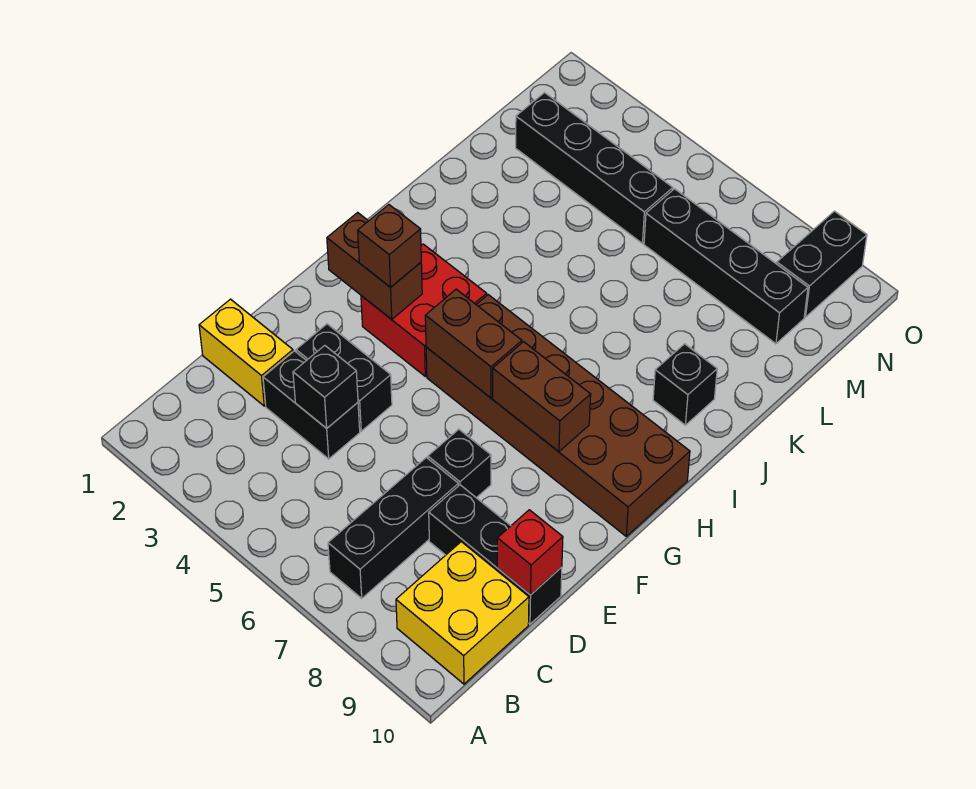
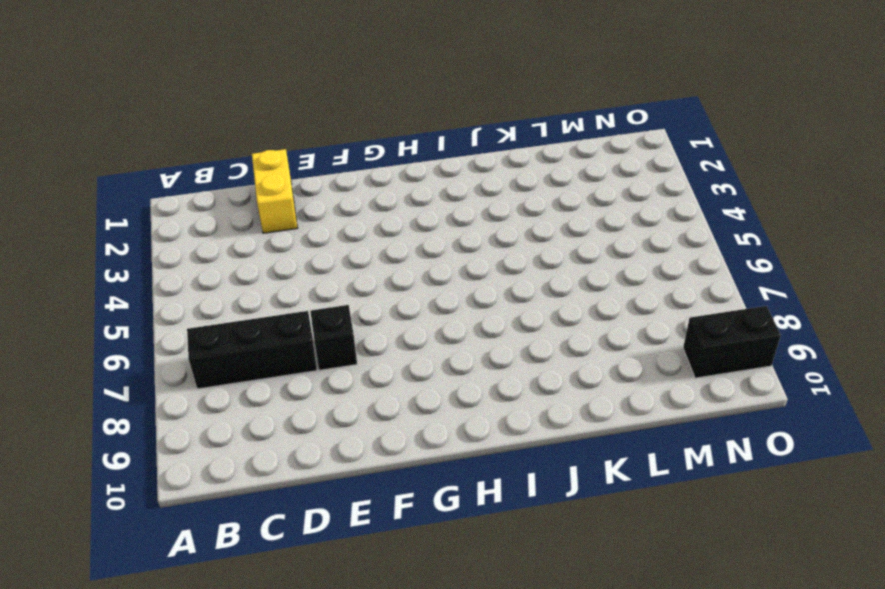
none -> yellow brick B9:C10 level 1
none -> black brick D3:D4 level 1
none -> black brick D8:D10 level 1

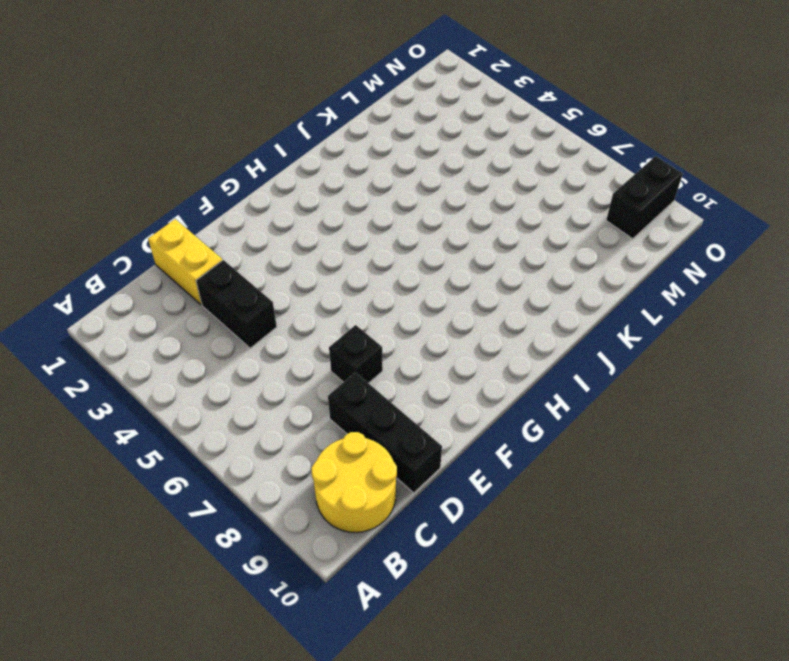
yellow round brick B9:C10 level 1 -> yellow brick B9:C10 level 1
none -> black brick B7:D7 level 1
none -> black brick E3:E4 level 1
none -> red brick G3:H4 level 1

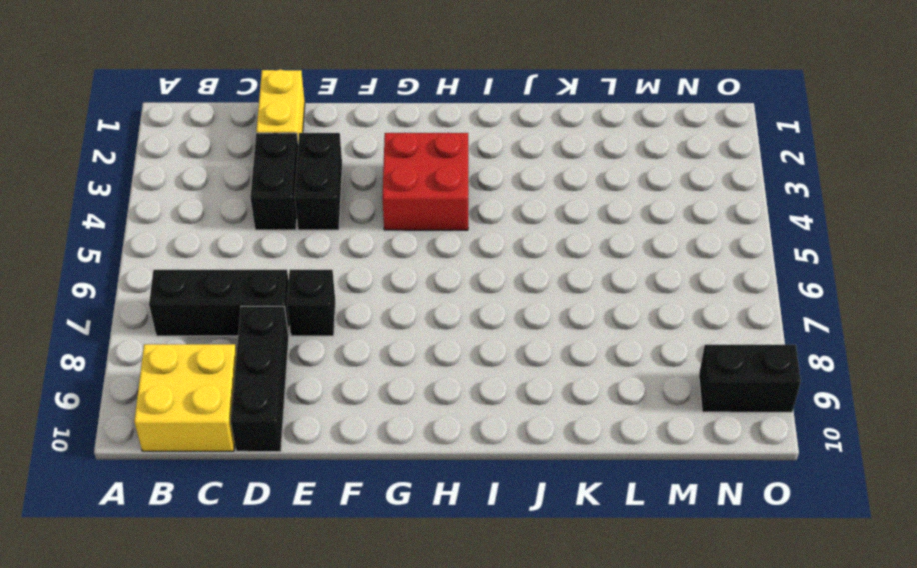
none -> brown brick G5:H10 level 1
none -> black brick J9 level 1
none -> black brick M2:M5 level 1

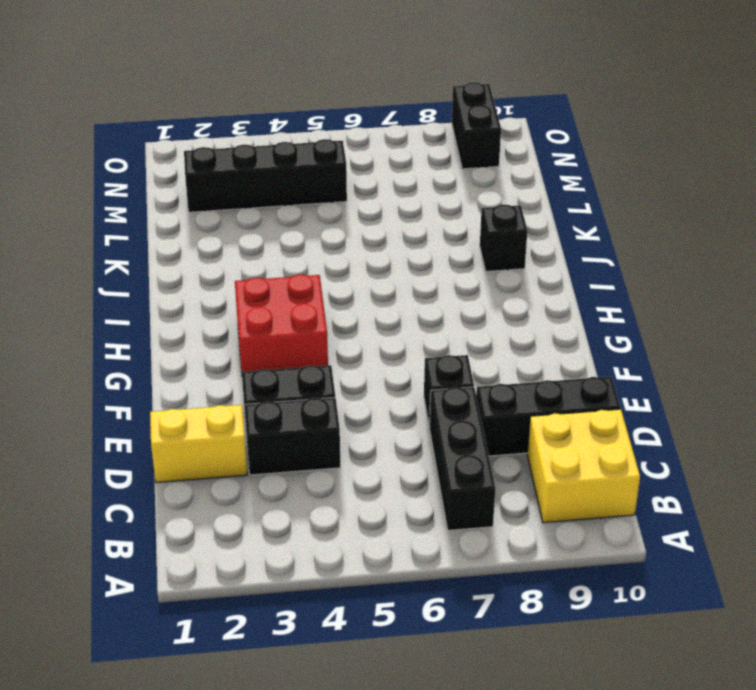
none -> brown brick G5:H10 level 1
none -> black brick M6:M9 level 1
none -> black brick D4 level 2

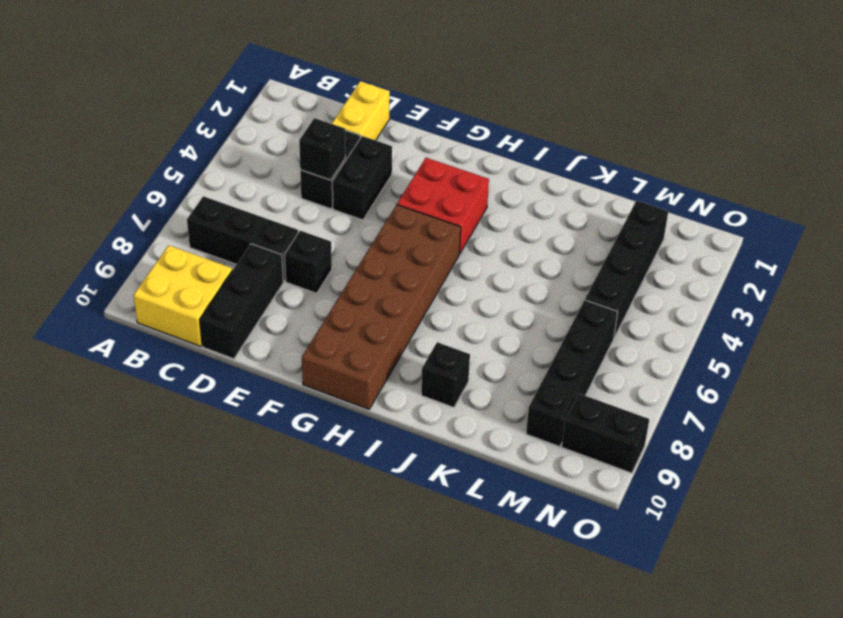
none -> red brick D10 level 2
none -> brown brick G2:G3 level 2
none -> brown brick G5:G6 level 2

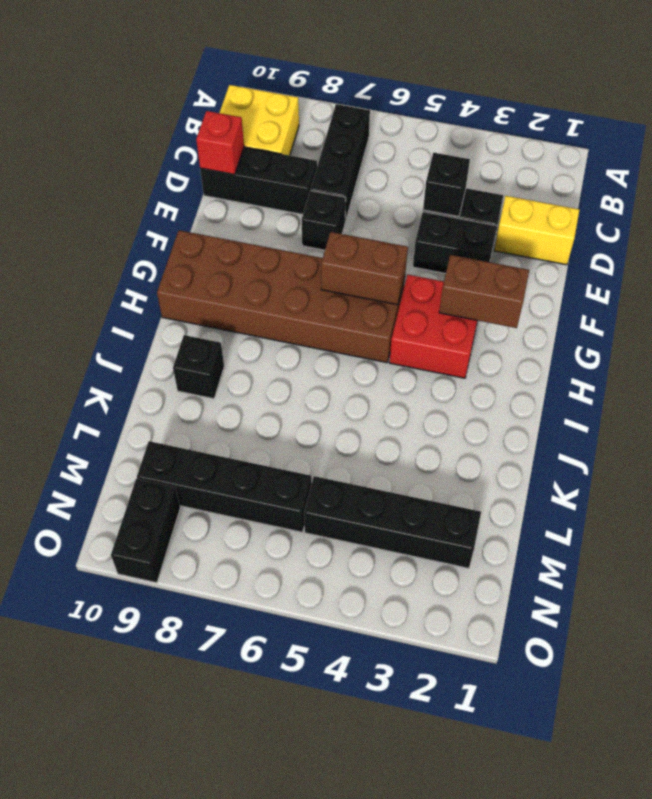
none -> brown brick G7:G8 level 2
none -> brown brick G3 level 3

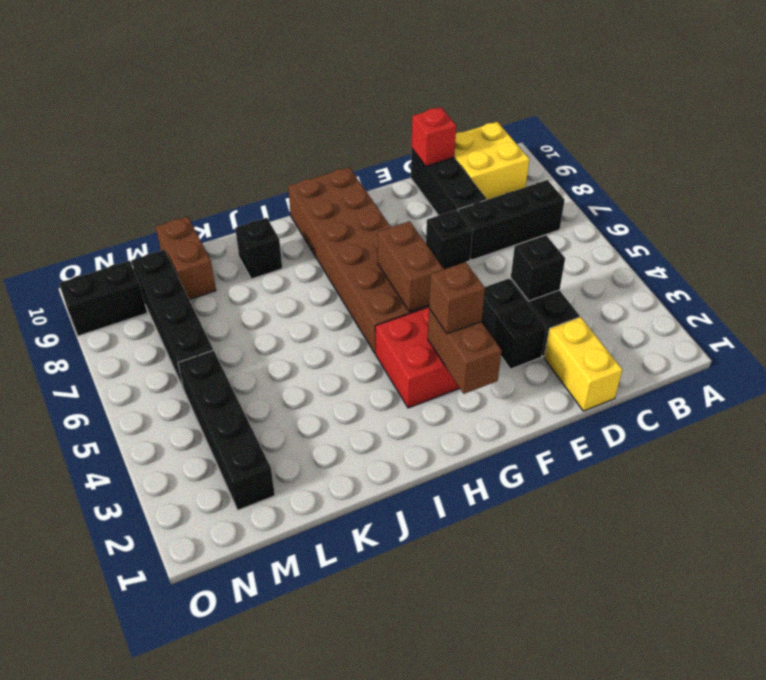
brown brick L9:L10 level 1 -> brown brick G7:G8 level 2

